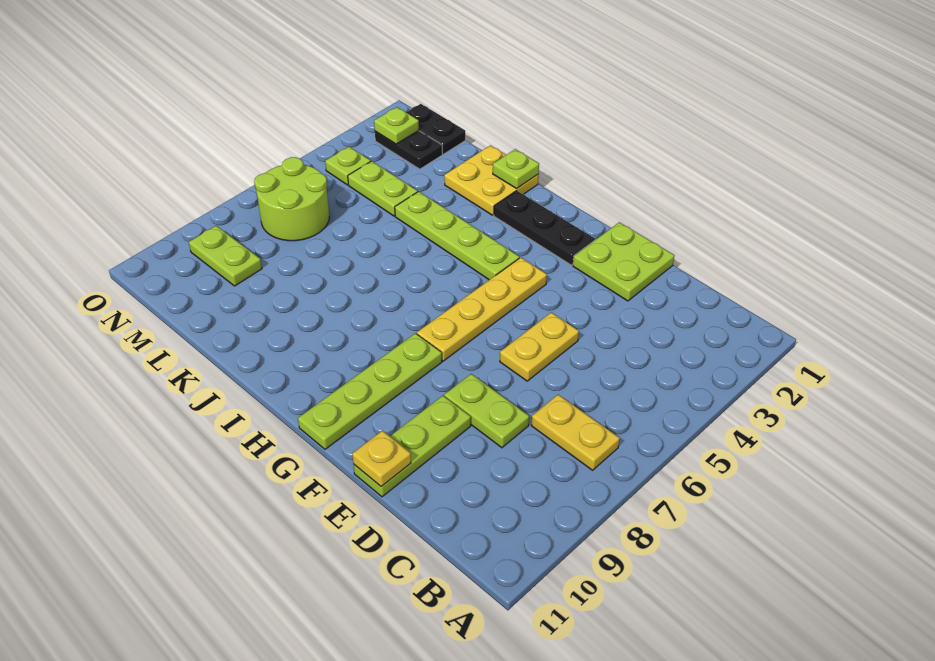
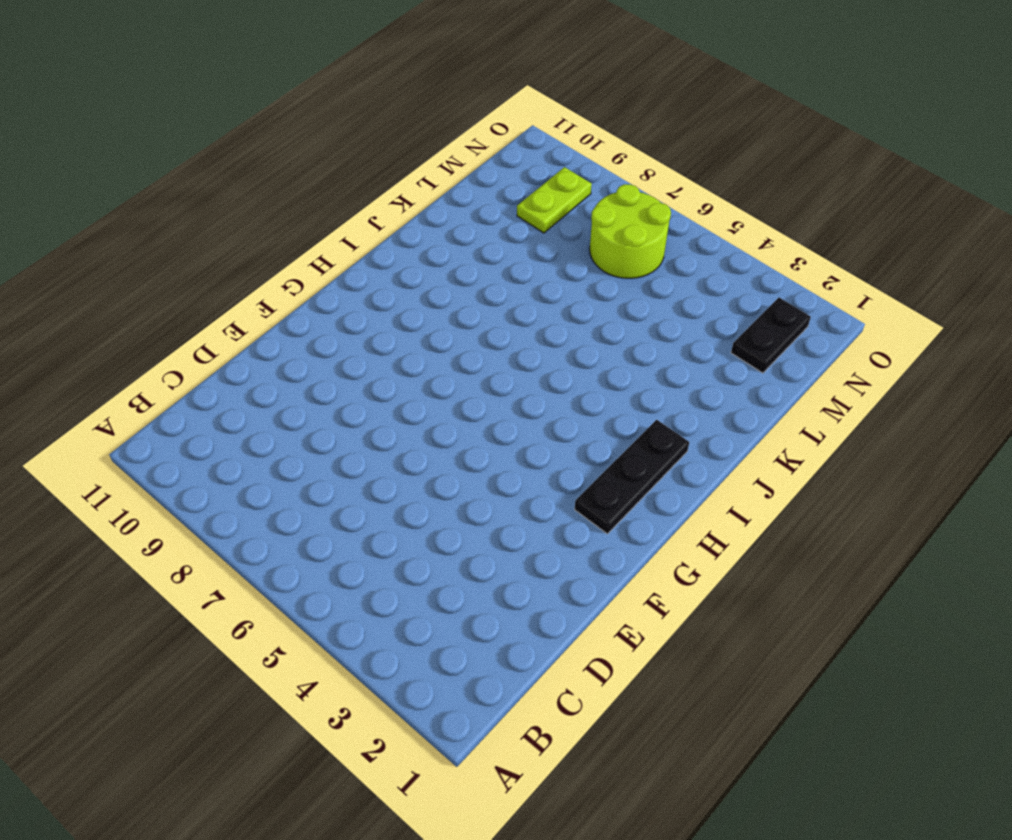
none -> yellow plate B7:C7 level 1
none -> lime plate D8:E8 level 1
none -> lime plate E1:F2 level 1

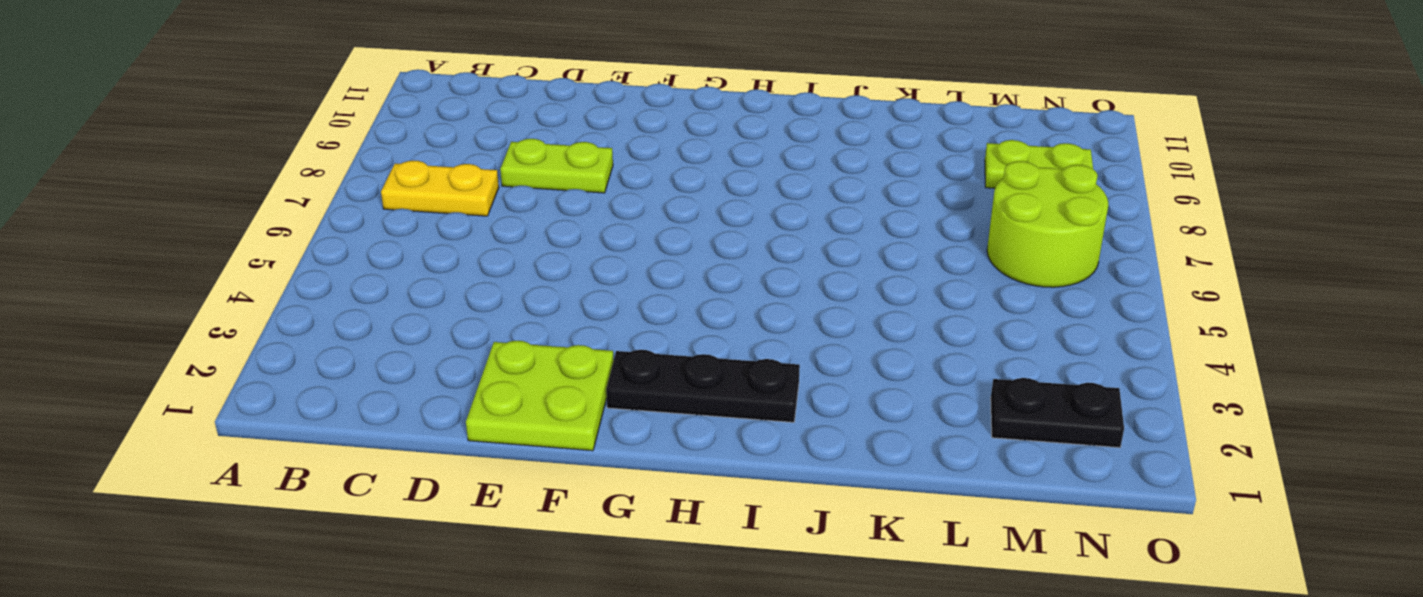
none -> yellow plate E5:E6 level 1
none -> lime plate E9:E11 level 1
none -> yellow plate G4:G7 level 1

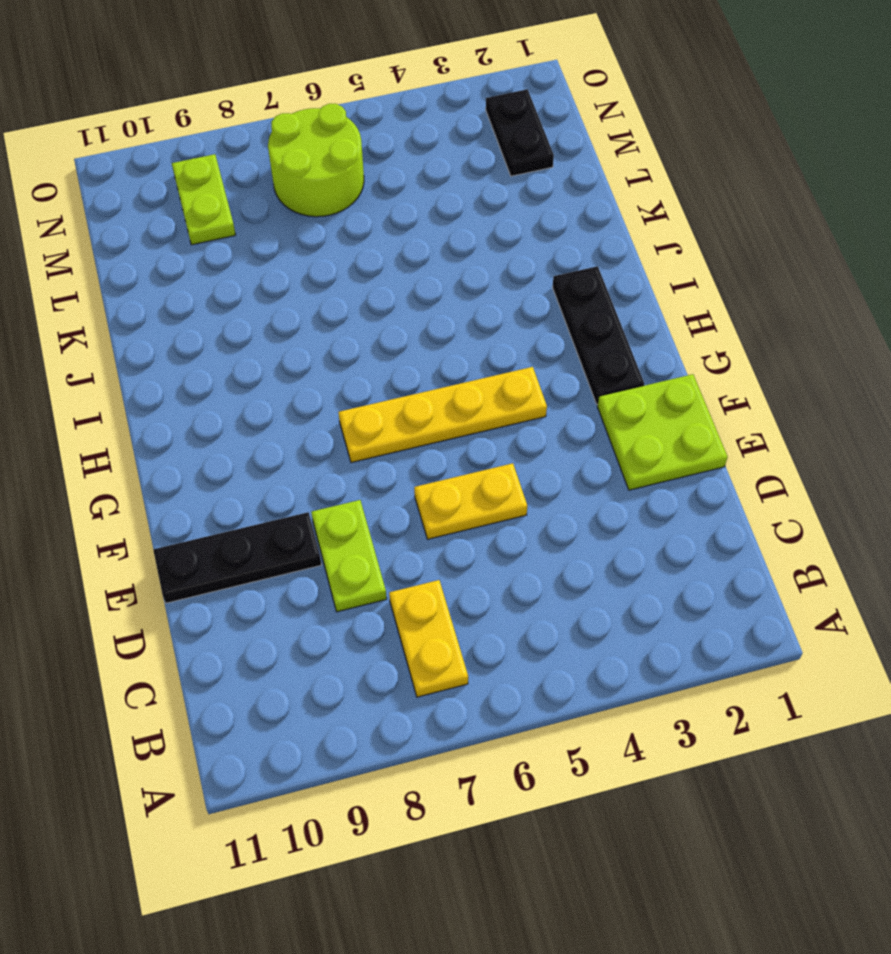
black plate E9:E11 level 1 -> lime plate E9:E11 level 1
none -> lime plate G8:G11 level 1
none -> lime plate H4:K4 level 1
none -> yellow plate J1:K2 level 1

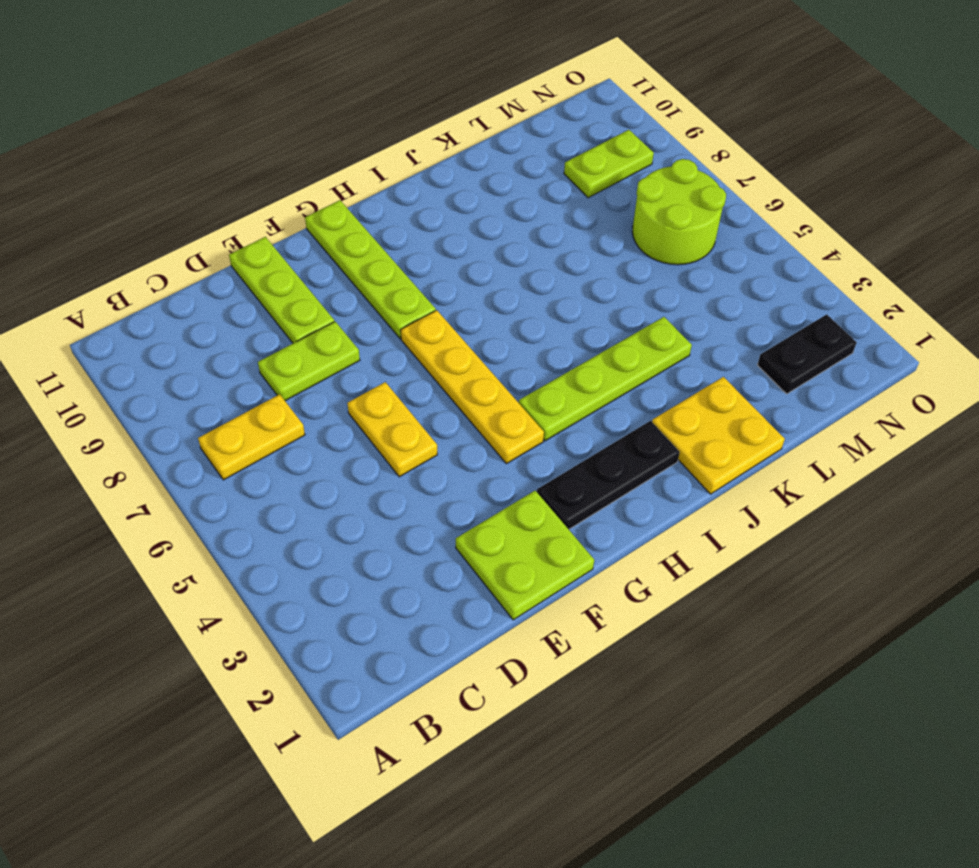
none -> lime plate L4:M4 level 1
none -> black plate M1:N1 level 1
none -> lime plate N4 level 1

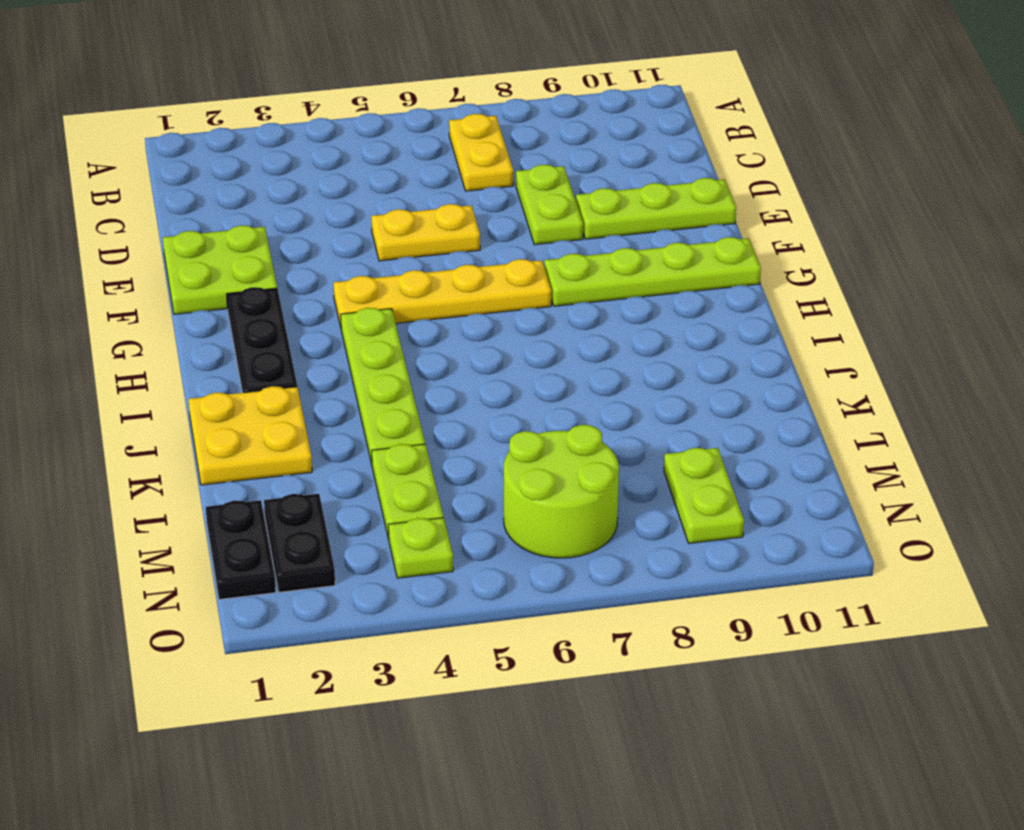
none -> yellow plate E11 level 2
none -> lime plate J1 level 2
none -> lime plate N2 level 2

